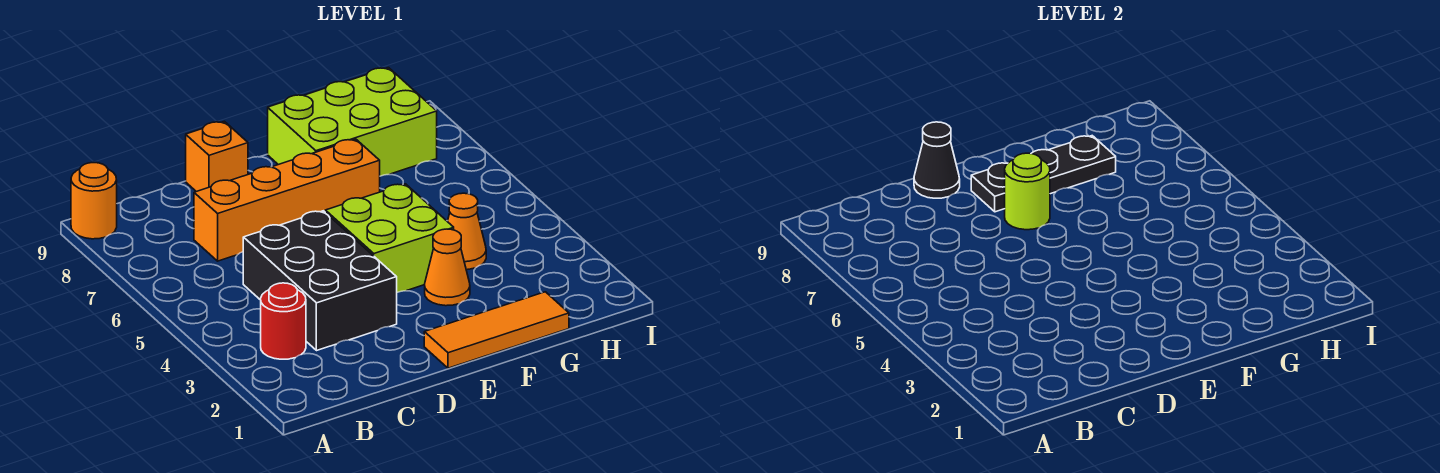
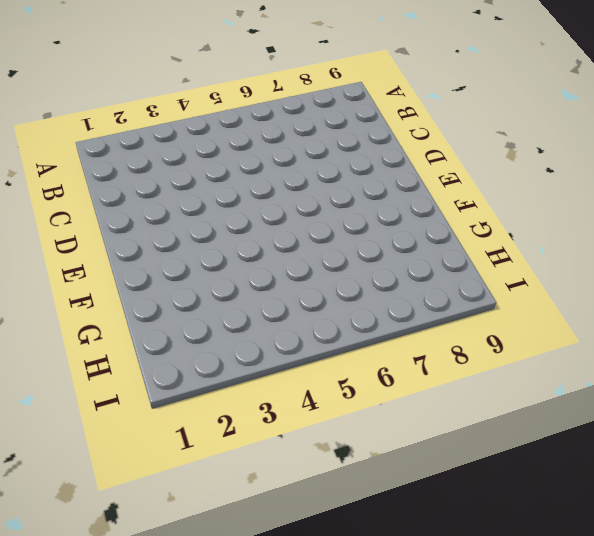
none -> orange round brick A9 level 1
none -> red round brick B3 level 1
none -> black brick C3:D5 level 1

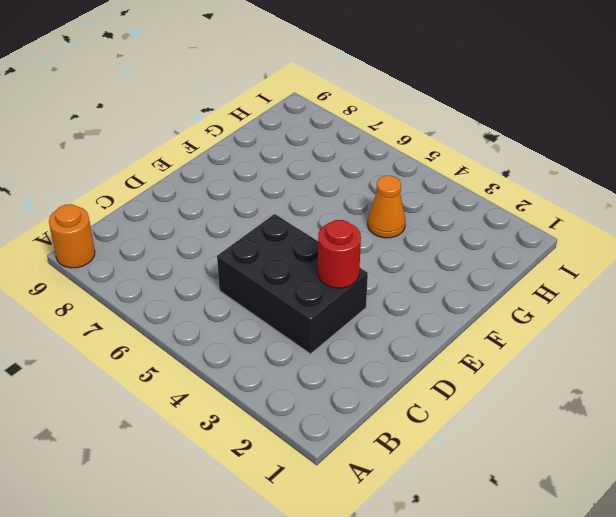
red round brick D3 level 2 -> red round brick B3 level 1
none -> orange brick C7:F7 level 1
none -> orange brick D9 level 1
none -> orange tile E1:G1 level 1

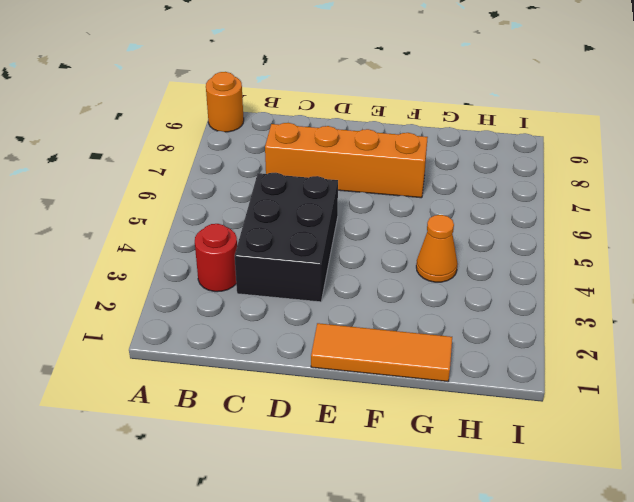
none -> orange brick D9 level 1
none -> lime brick E4:F5 level 1
none -> orange cone F3 level 1

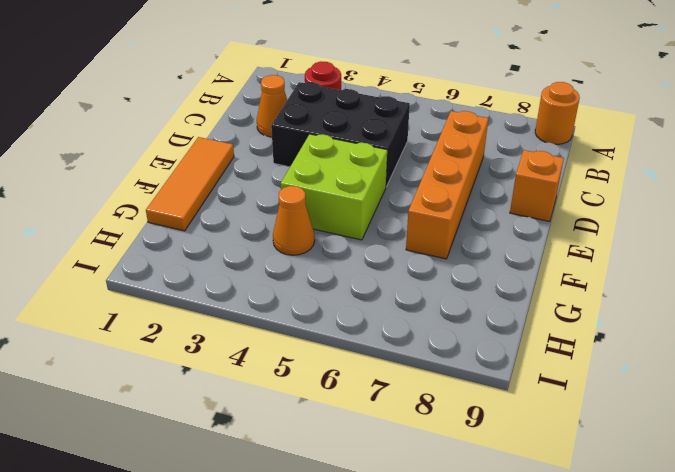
orange cone C2 level 1 -> orange cone F3 level 1
none -> lime brick F8:H9 level 1
none -> black cone D9 level 2
none -> lime round brick E7 level 2

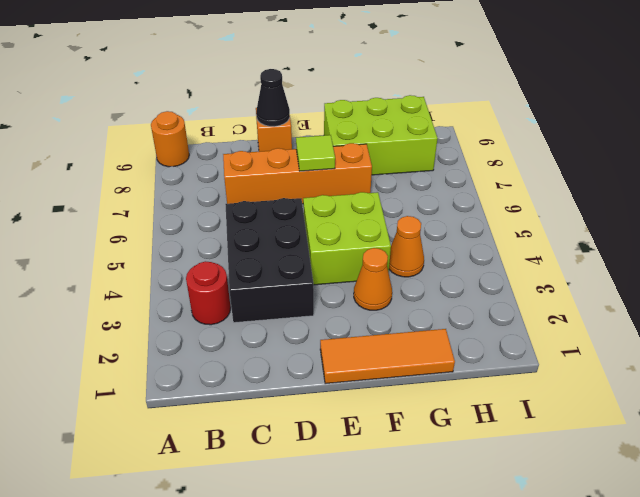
lime tile E7 level 2 -> lime round brick E7 level 2
none -> black plate E8:G8 level 2

